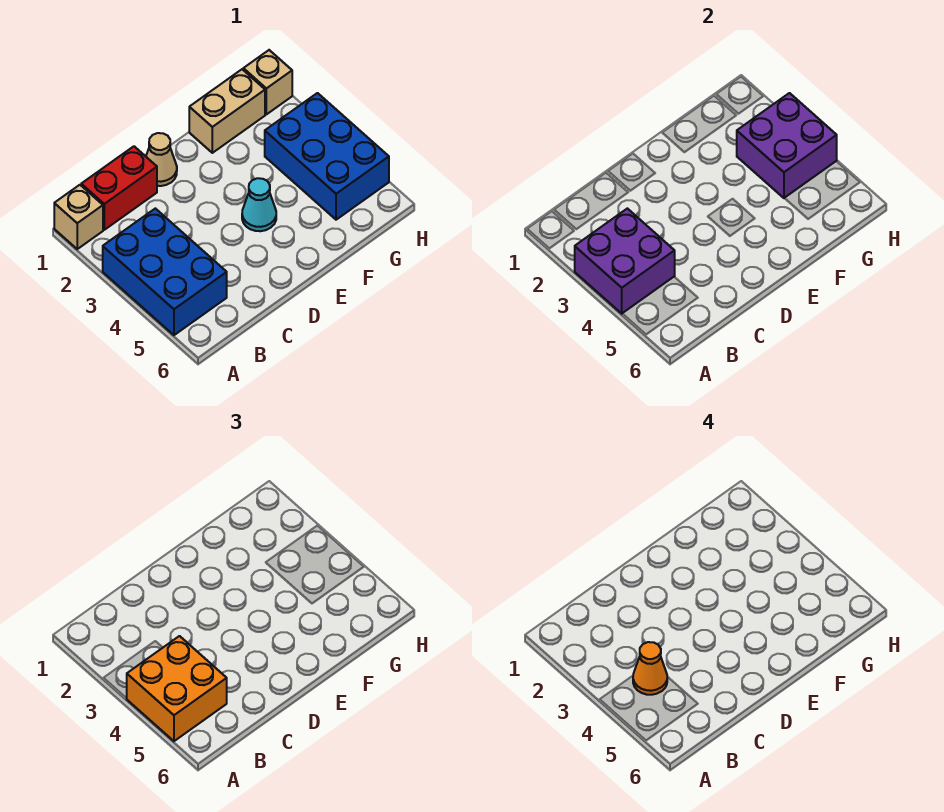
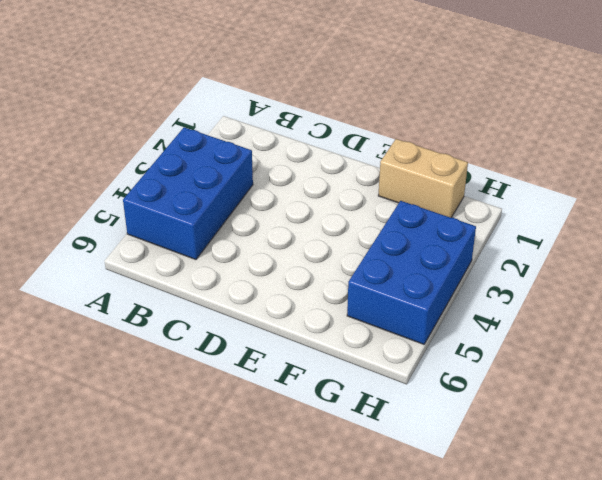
none -> tan brick A1 level 1
none -> red brick B1:C1 level 1
none -> tan cone D1 level 1

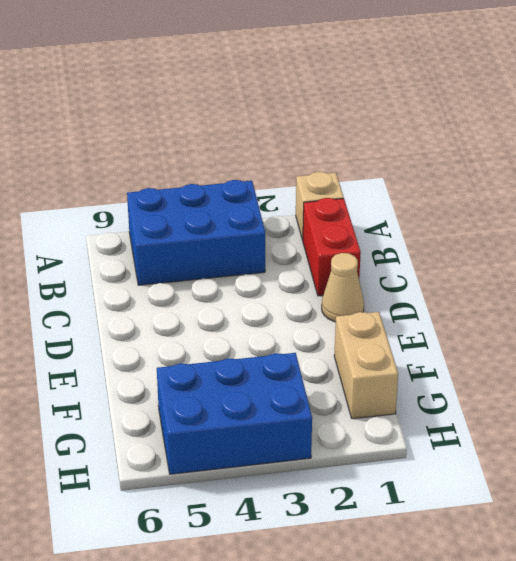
none -> cyan cone E4 level 1
none -> tan brick H1 level 1
none -> purple brick A3:B4 level 2

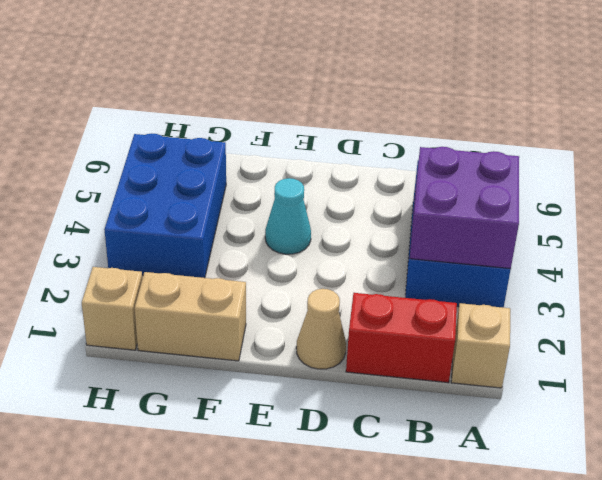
none -> purple brick G3:H4 level 2
none -> orange brick A4:B5 level 3
none -> orange cone B4 level 4

